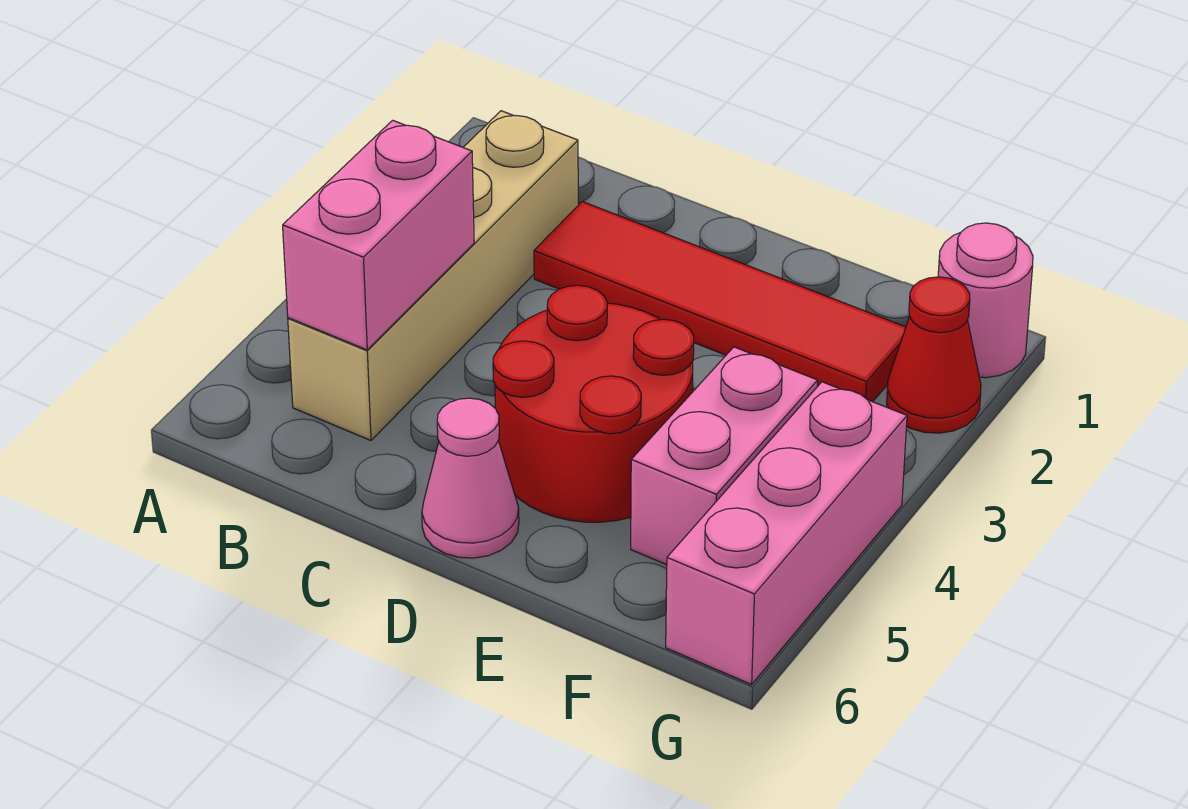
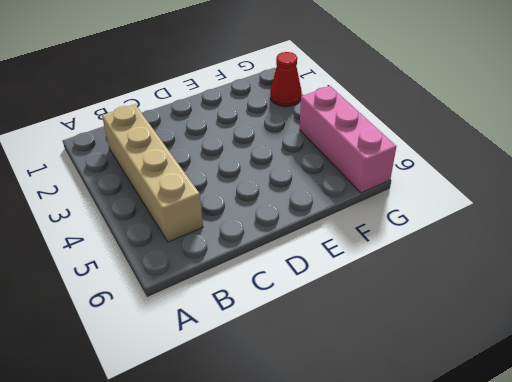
none -> red tile C2:F2 level 1
none -> red round brick D4:E5 level 1

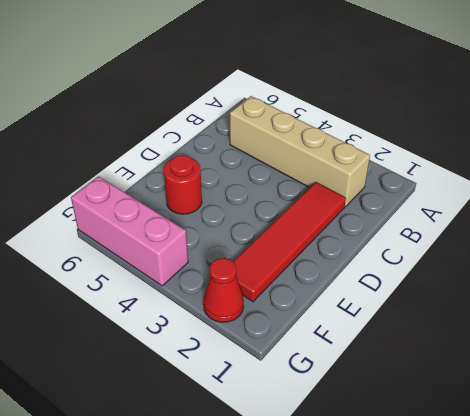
red round brick E5 level 1 -> red round brick D4:E5 level 1
none -> pink cone D6 level 1
none -> pink brick F4:F5 level 1

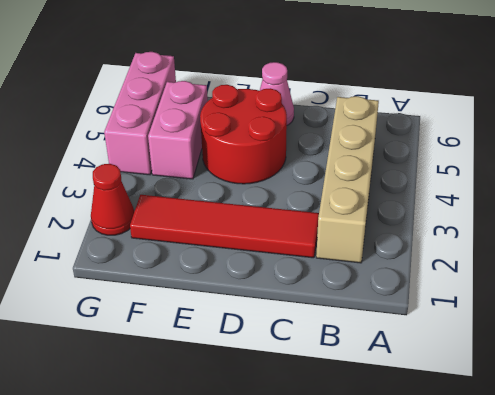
none -> pink round brick G1 level 1
none -> pink brick B4:B5 level 2

